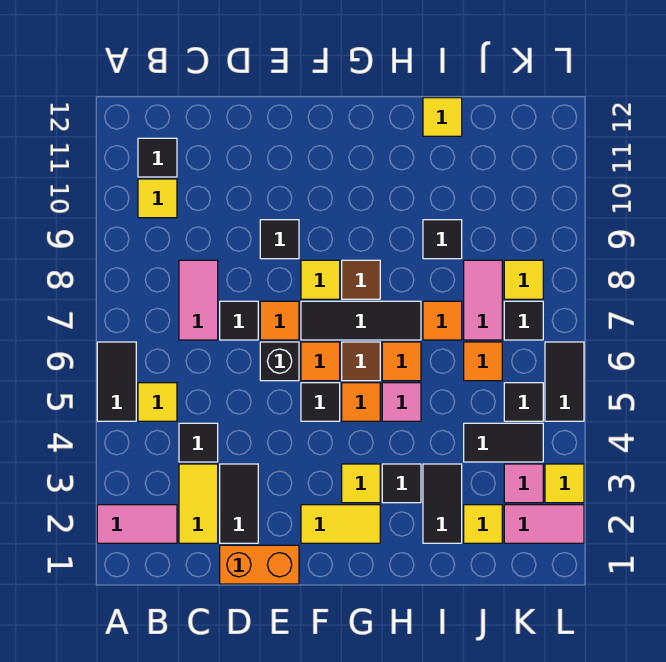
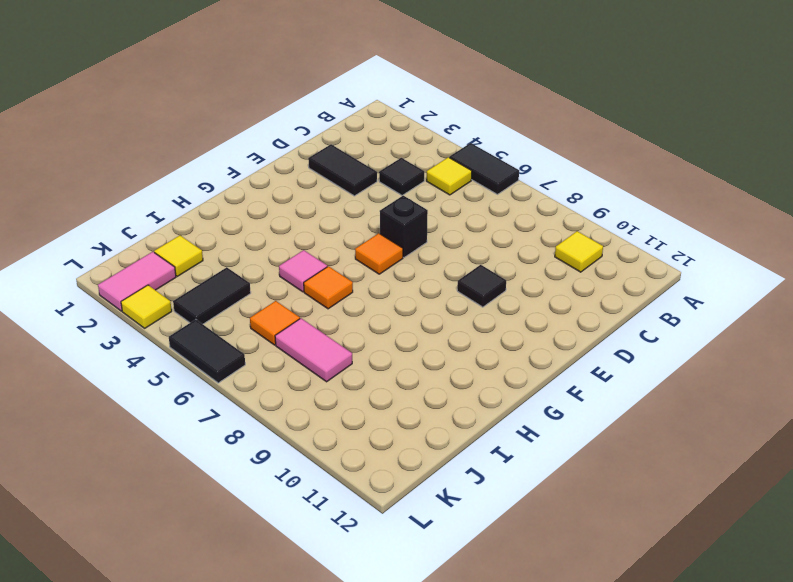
none -> pink tile A2:B2 level 1
none -> black tile B11 level 1
none -> yellow tile C2:C3 level 1
none -> pink tile C7:C8 level 1

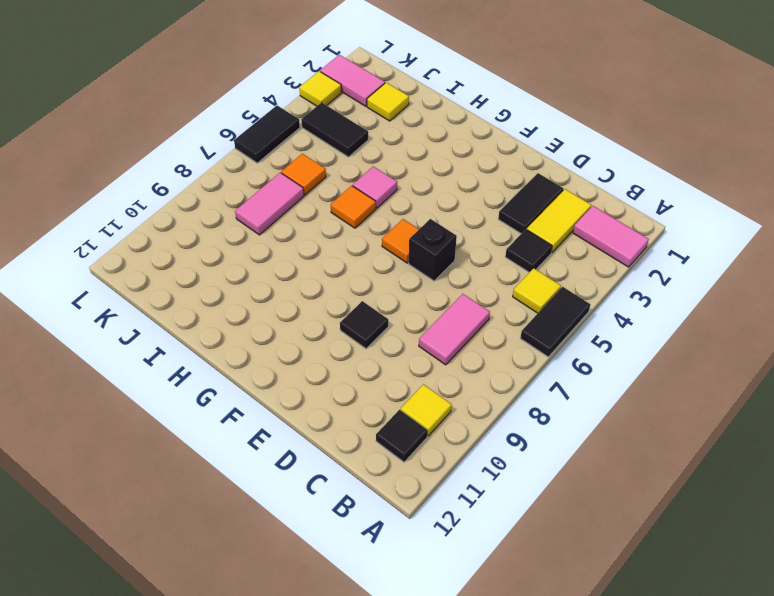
none -> orange brick D1:E1 level 1
none -> black tile D7 level 1
none -> orange tile E7 level 1
none -> yellow tile F2:G2 level 1

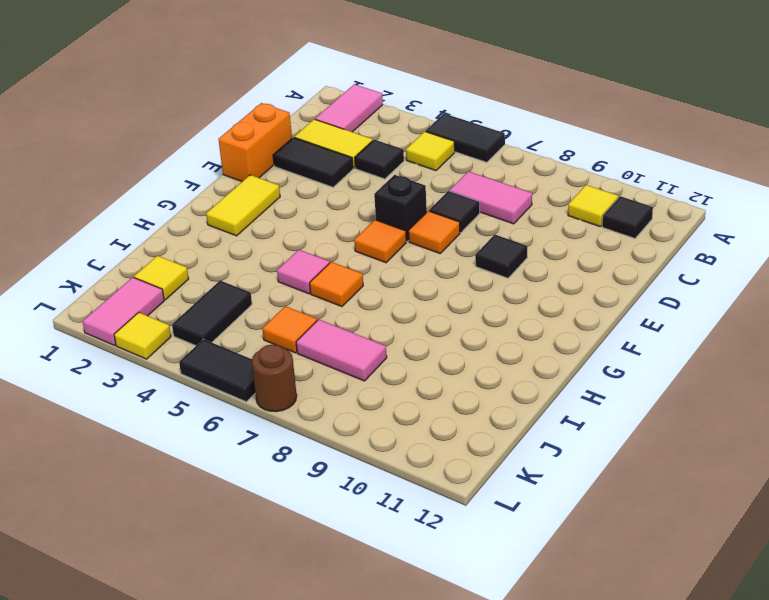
brown round brick L7 level 1 -> none
none -> black tile F5 level 1
none -> black tile F7:H7 level 1
none -> yellow tile F8 level 1
none -> yellow tile G3 level 1

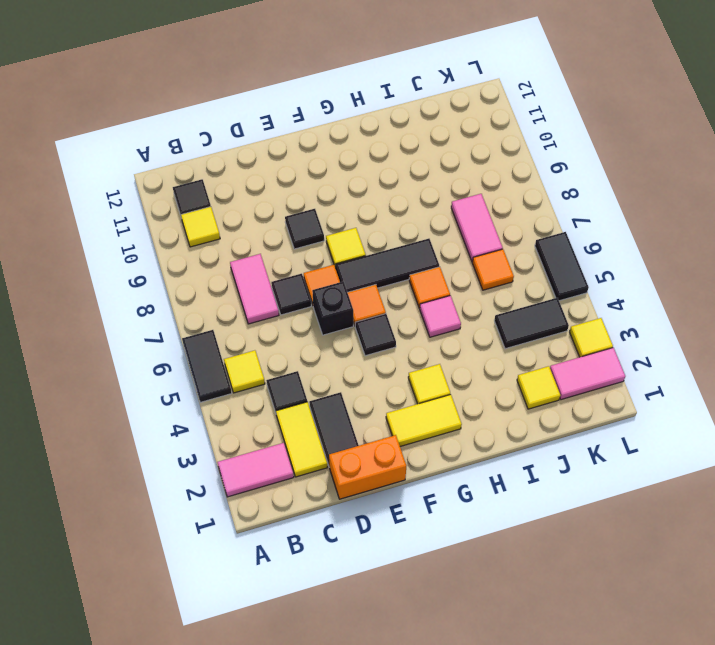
none -> orange tile G5 level 1
none -> brown tile G6 level 1
none -> brown tile G8 level 1
none -> black tile H3 level 1

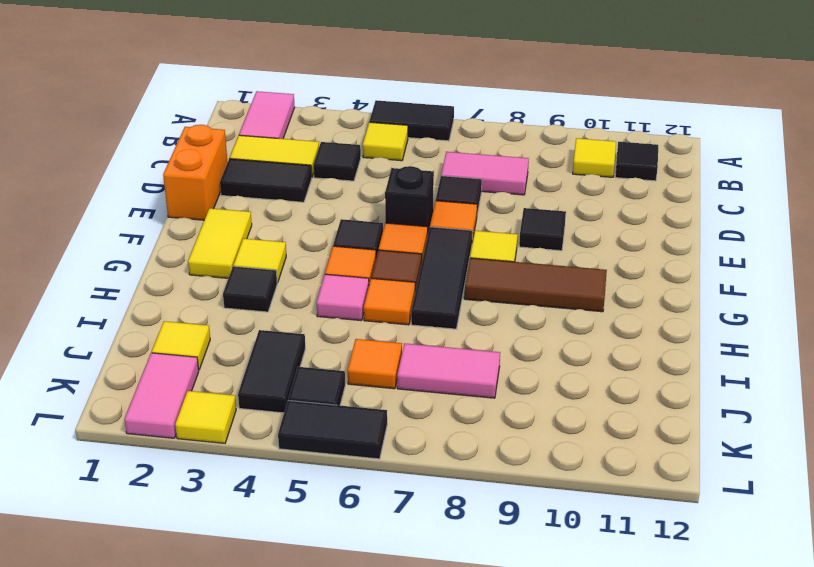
brown tile G8:G10 level 1 -> brown tile G8 level 1
none -> black tile I2:I3 level 1
none -> orange tile I7 level 1
none -> black tile I9 level 1
none -> yellow tile I12 level 1

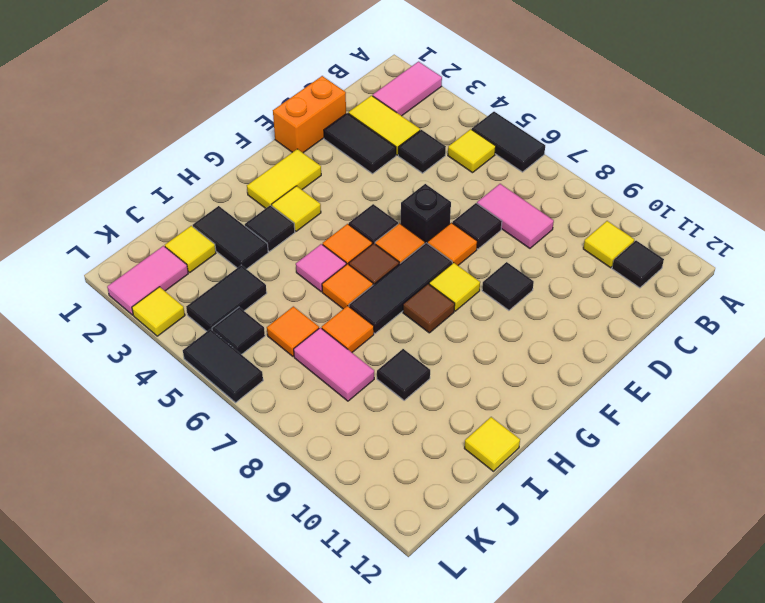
none -> pink tile K3 level 1
none -> black tile K7 level 1
none -> yellow tile K8 level 1

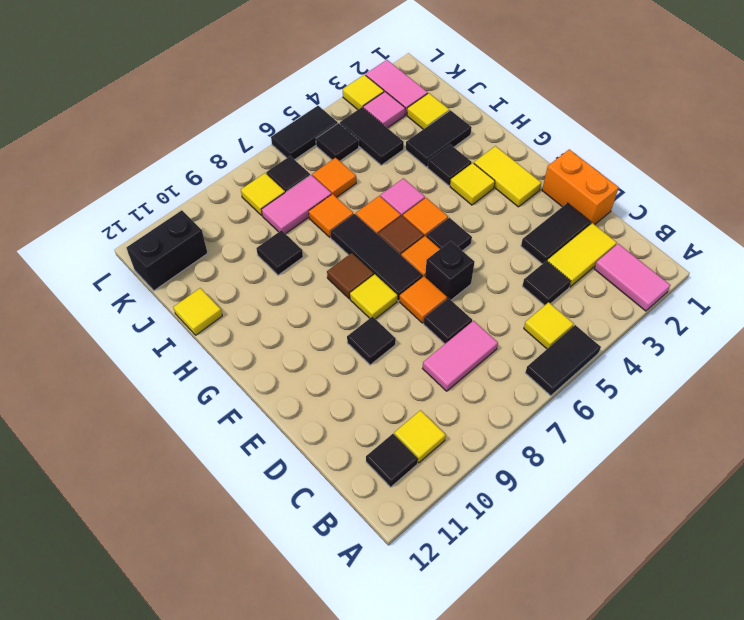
black brick K11:K12 level 1 -> none

